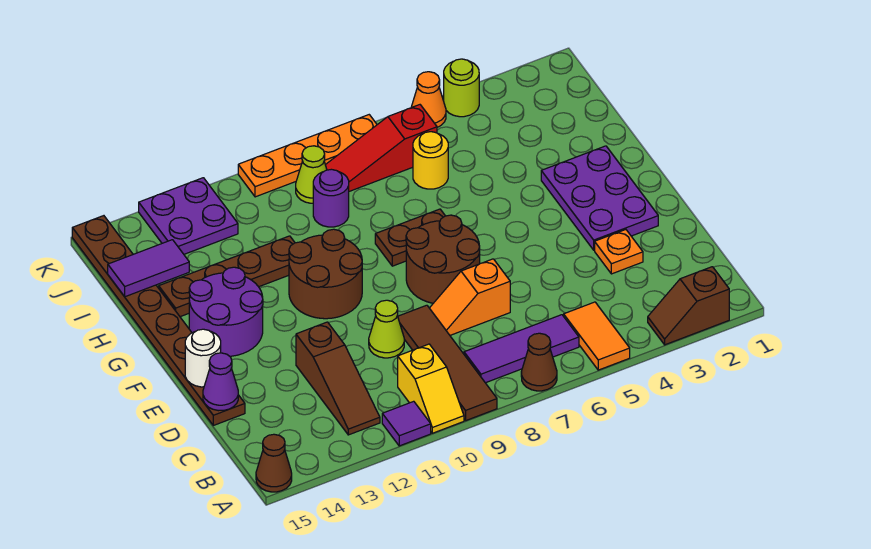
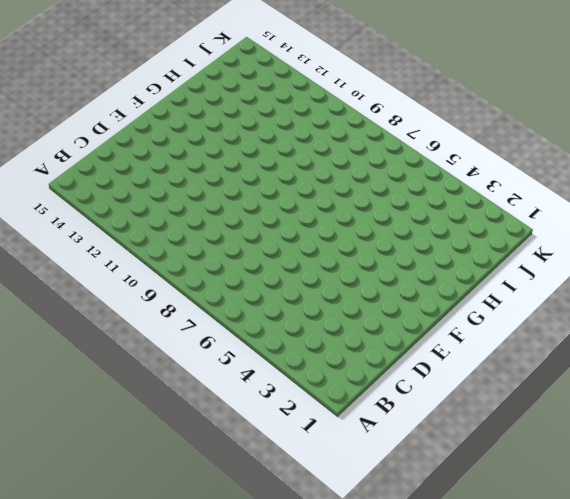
none -> brown slope A2:A3 level 1 top 2
none -> orange tile A5:B5 level 1
none -> brown cone A7 level 1
none -> brown tile A9:D9 level 1

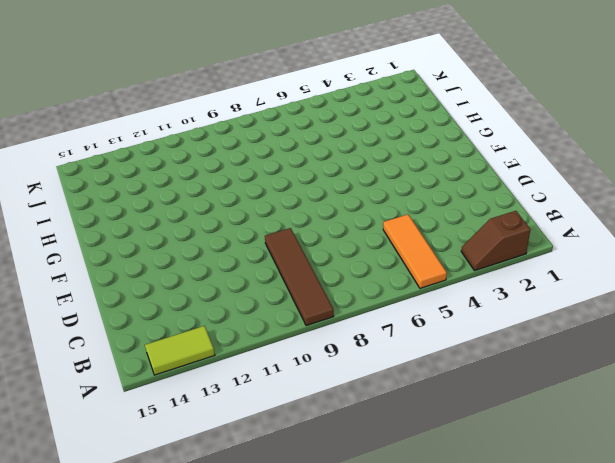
orange tile A5:C5 level 1 -> orange tile A5:B5 level 1
lime tile A13:A14 level 1 -> none
none -> brown cone A7 level 1
none -> yellow slope A10:B10 level 1 top B
none -> purple tile A11 level 1
none -> brown cone A15 level 1

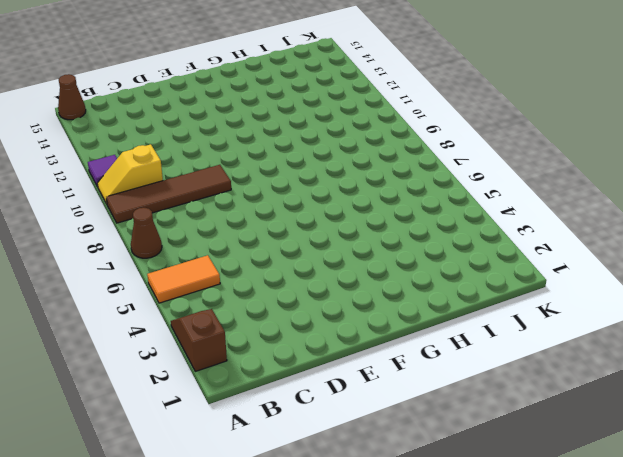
none -> purple tile B6:B8 level 1
none -> brown slope B12:D12 level 1 top D
none -> orange plate D3 level 1
none -> orange slope D7:D8 level 1 top 7

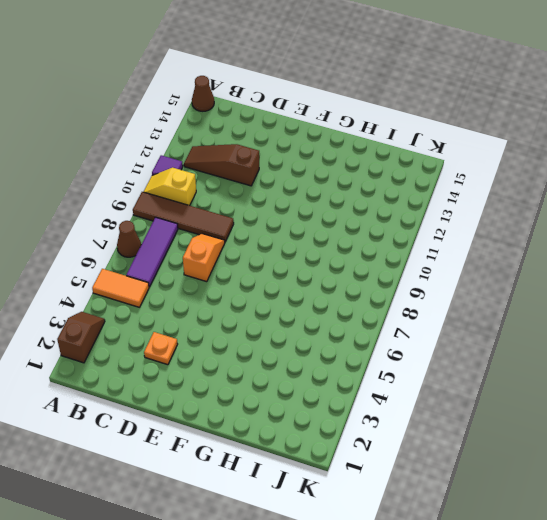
none -> lime cone D10 level 1
none -> brown plate D15:K15 level 1
none -> purple plate E2:G3 level 1
none -> brown round brick E7:F8 level 1

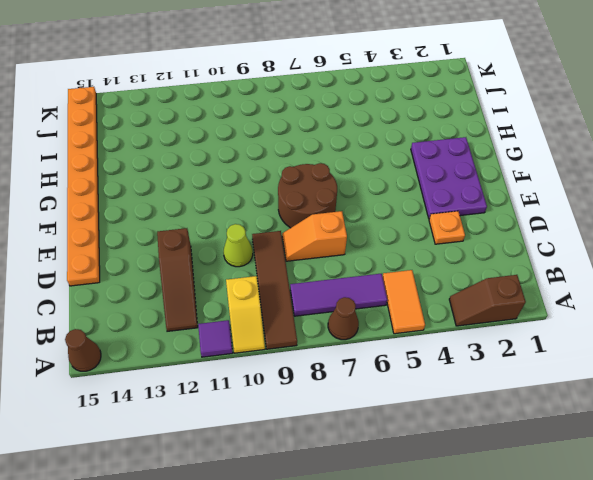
orange plate D15:K15 level 1 -> brown plate D15:K15 level 1
none -> brown round brick F10:G11 level 1
none -> purple round brick F13:G14 level 1
none -> brown plate G7:G8 level 1
none -> brown plate H11:H14 level 1

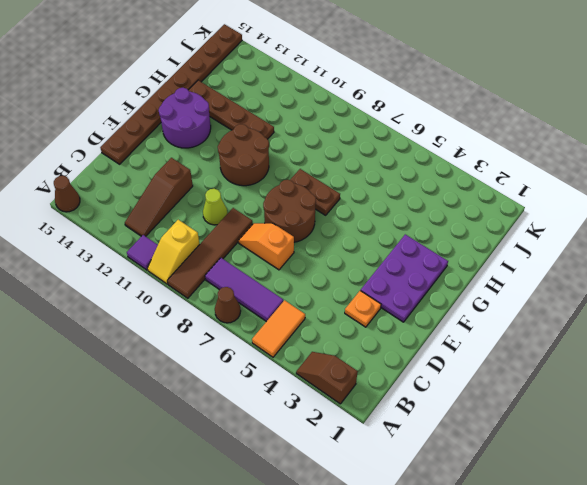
none -> yellow round brick I6 level 1
none -> purple round brick I9 level 1
none -> red slope J6:J8 level 1 top 6
none -> lime cone J9 level 1

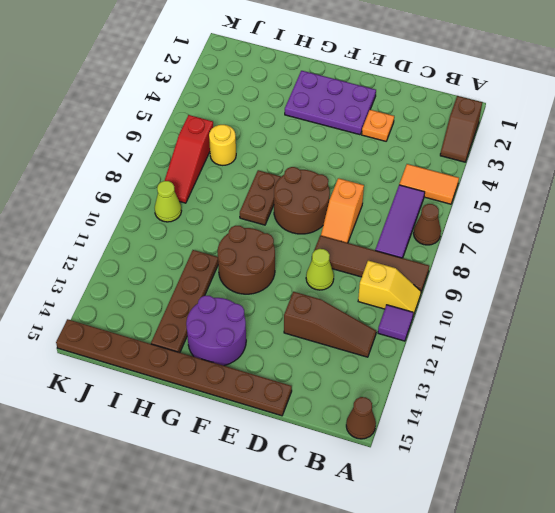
none -> purple round brick I9 level 1
none -> purple plate J12:K13 level 1
none -> lime round brick K4 level 1
none -> orange cone K5 level 1

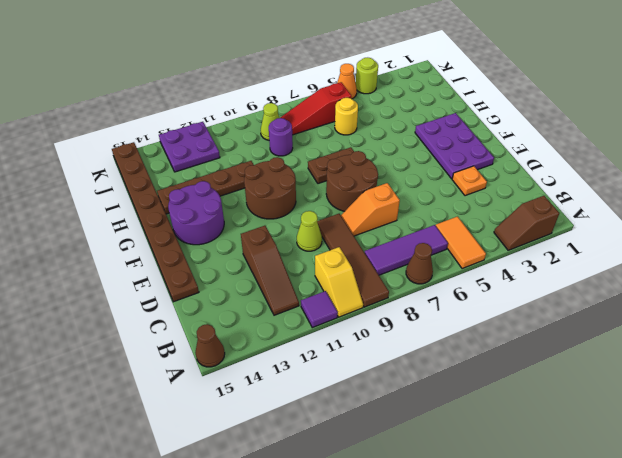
none -> orange plate K7:K10 level 1
none -> purple cone D15 level 2
none -> white round brick E15 level 2
none -> purple tile I14:I15 level 2

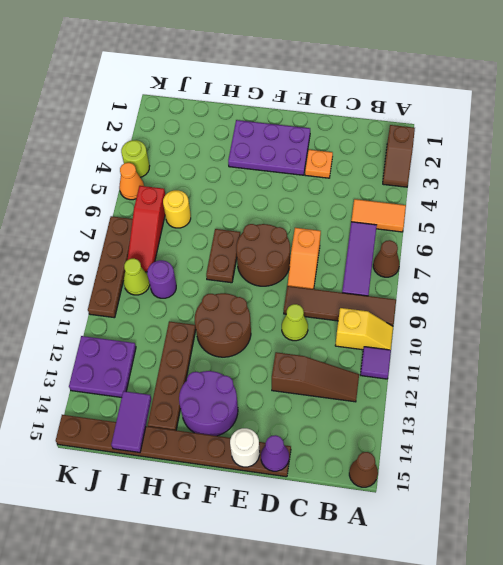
brown plate K7:K10 level 1 -> orange plate K7:K10 level 1

